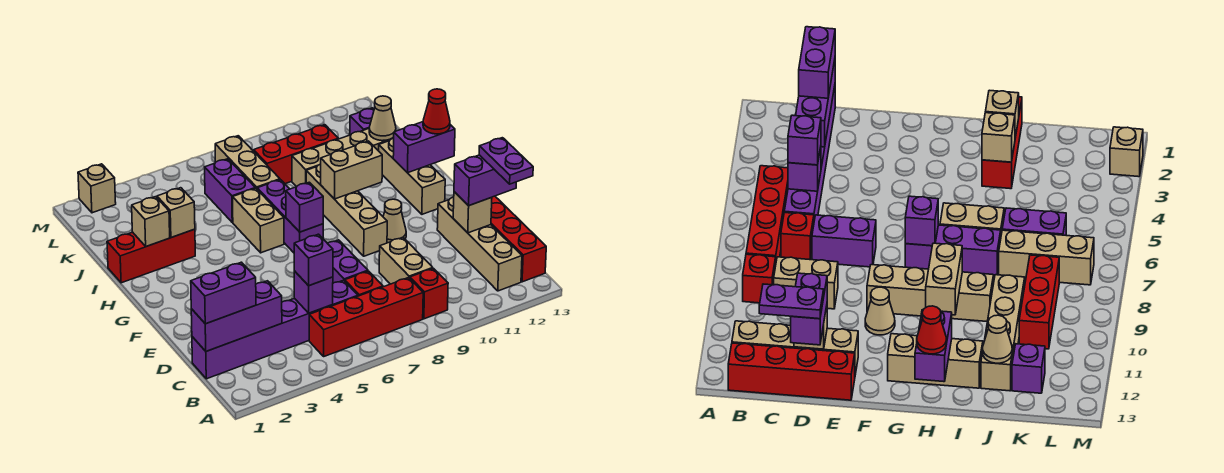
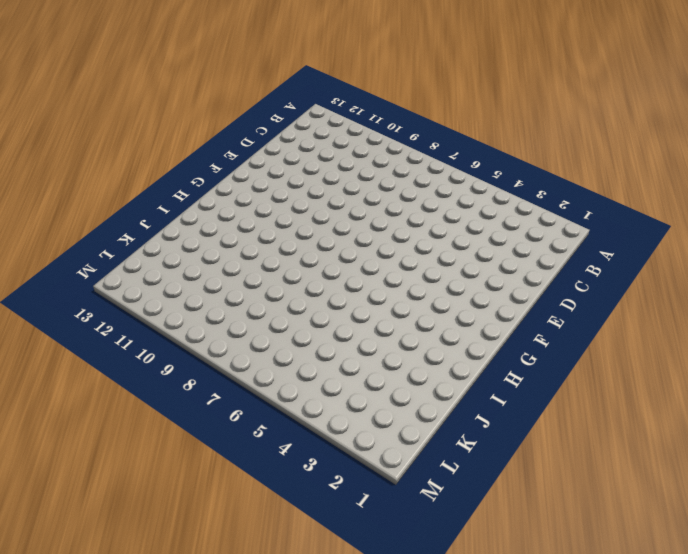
none -> red brick B5:B8 level 1
none -> red brick B9 level 1
none -> tan brick B12:E12 level 1
none -> red brick B13:E13 level 1

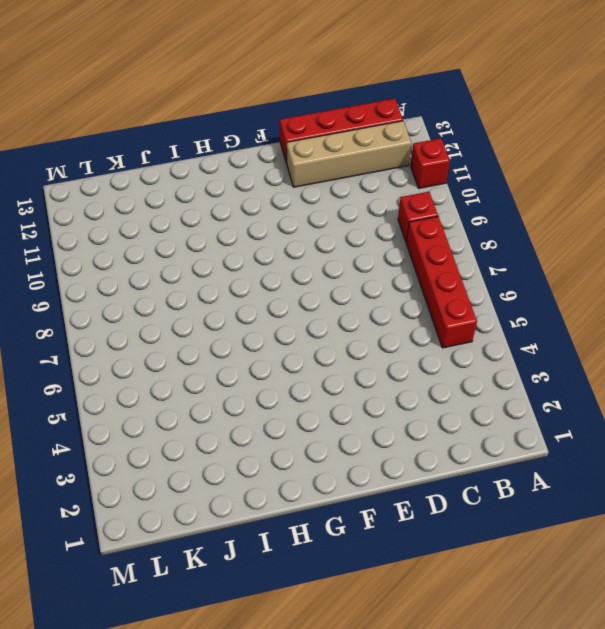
red brick A11 level 1 -> red brick C7 level 1
none -> purple brick C1:C6 level 1
none -> tan brick C9:D9 level 1
none -> purple brick D7:E7 level 1
none -> tan brick F9:I9 level 1

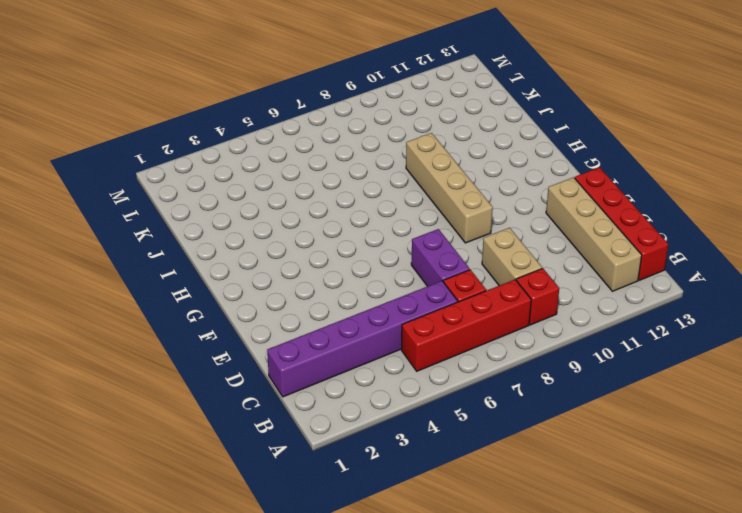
none -> tan cone F10 level 1
none -> purple brick G7:I7 level 1
none -> tan brick G12:I12 level 1
none -> tan brick H6:I6 level 1

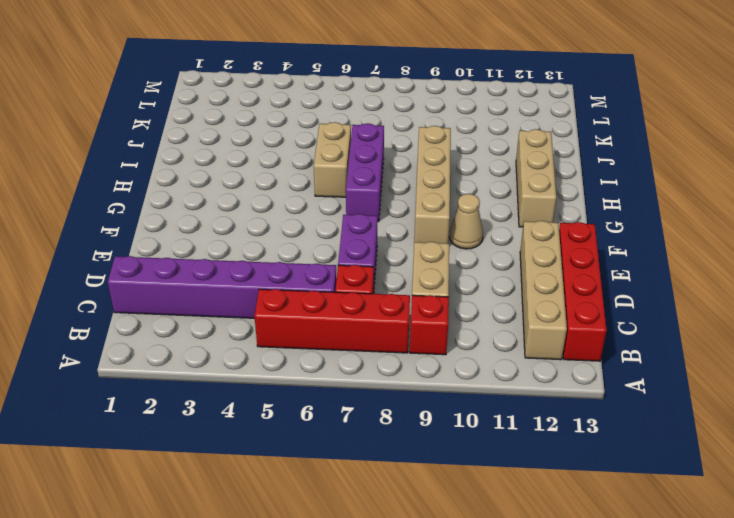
none -> red brick I1:I3 level 1
none -> purple brick J6:K6 level 1
none -> tan brick J7:L7 level 1
none -> tan brick J9:J12 level 1

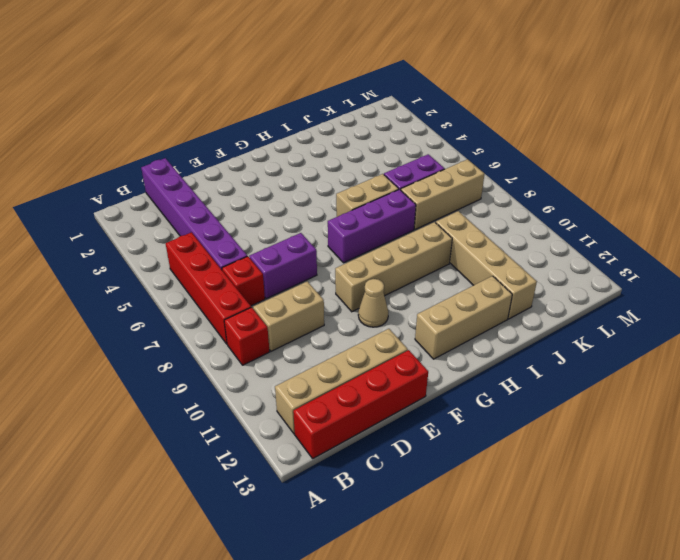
none -> red brick I1:I3 level 1
none -> red brick K8:K10 level 1
none -> purple brick K12 level 1
none -> tan brick M2 level 1

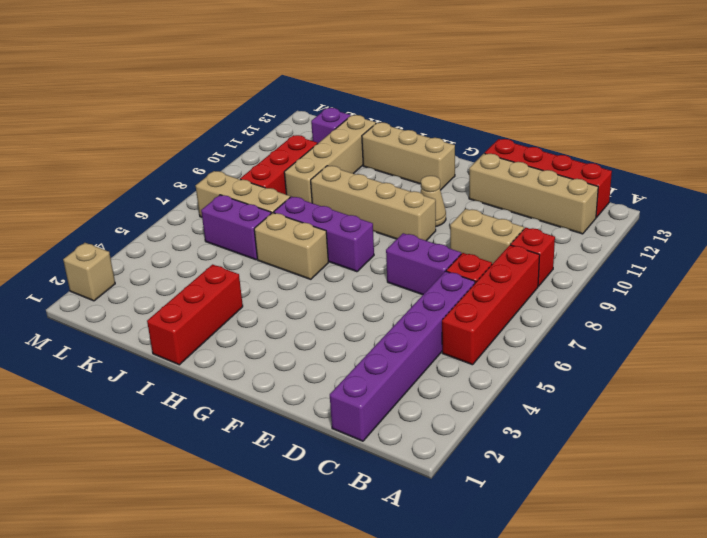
none -> purple brick C1:C3 level 2
none -> purple brick C5 level 2
none -> tan brick D12 level 2
none -> purple brick G7 level 2

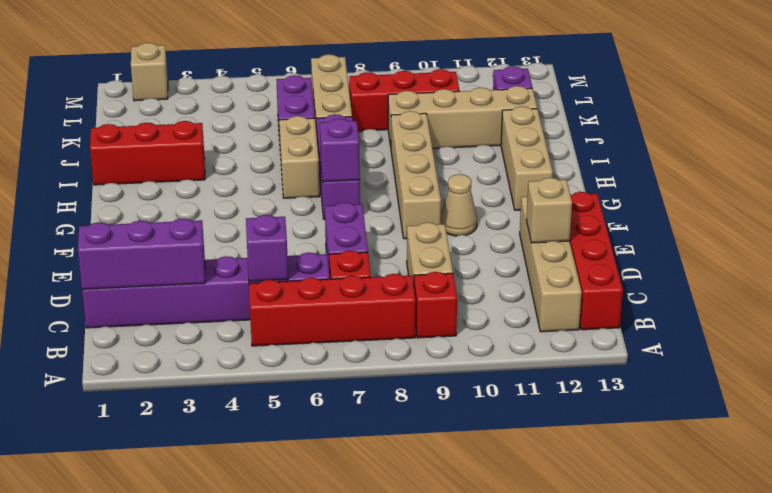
none -> tan brick H9:H10 level 2
none -> purple brick H12:H13 level 2
none -> tan brick I2 level 2
none -> tan brick I3 level 2

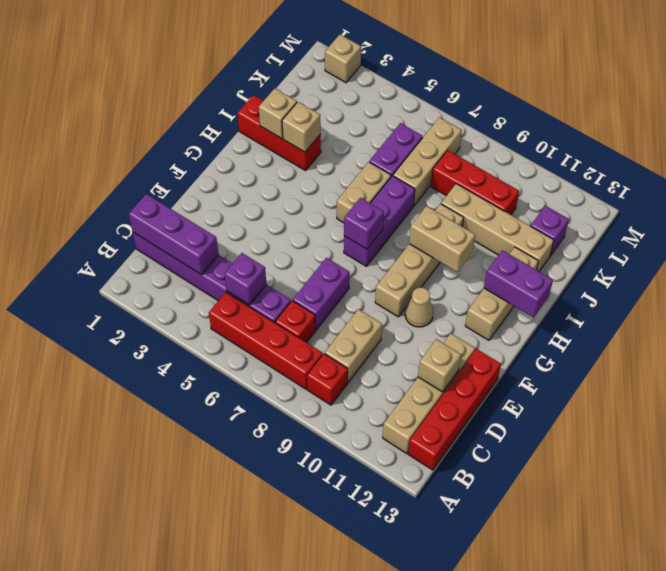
none -> tan cone J12 level 2
none -> purple brick C1:C2 level 3
none -> purple brick C5 level 3
none -> purple brick D12:D13 level 3

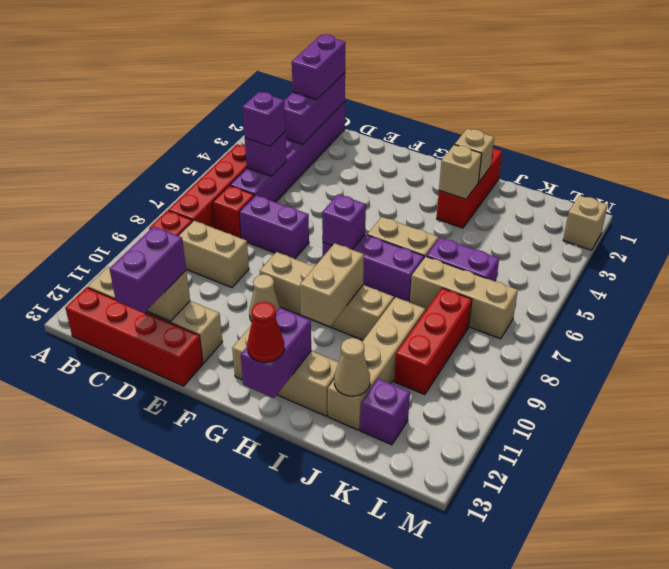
none -> purple plate C13:D13 level 4

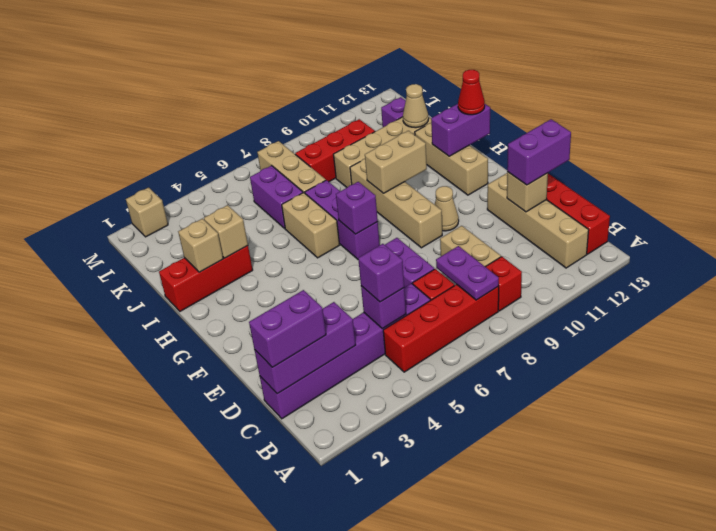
purple plate B8:C8 level 2 -> purple plate C13:D13 level 4

